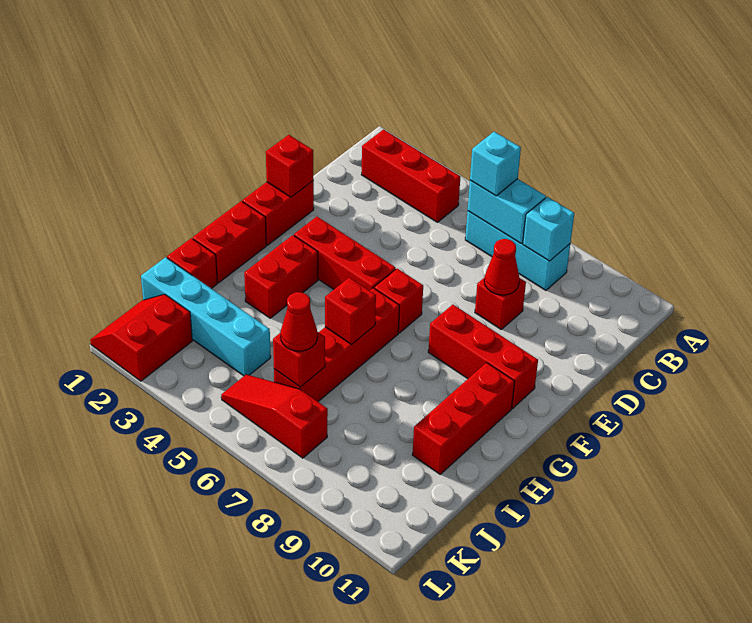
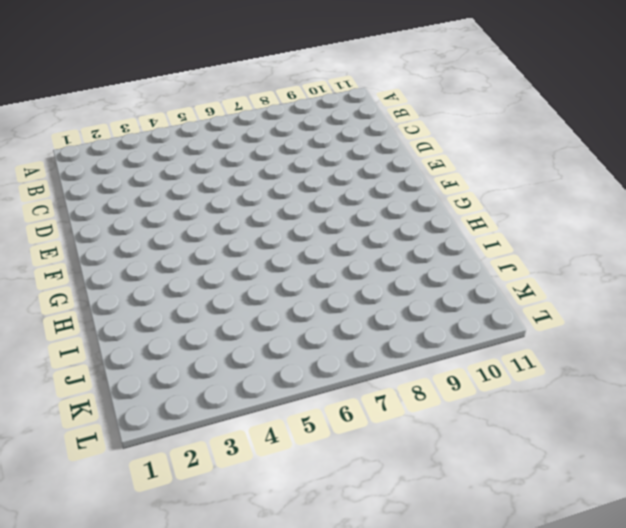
none -> red brick B2:B4 level 1
none -> cyan brick B6:B8 level 1
none -> red brick D8 level 1

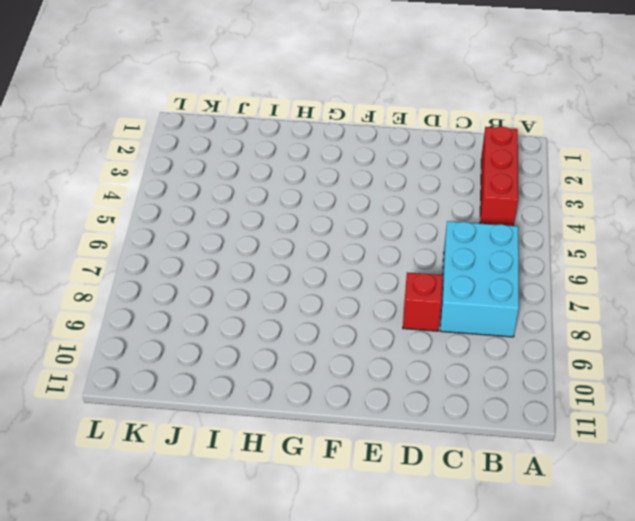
cyan brick B6:C8 level 1 -> cyan brick B6:B8 level 1
none -> red brick E1:F1 level 1
none -> red brick F3:F5 level 1
none -> red brick F6 level 1

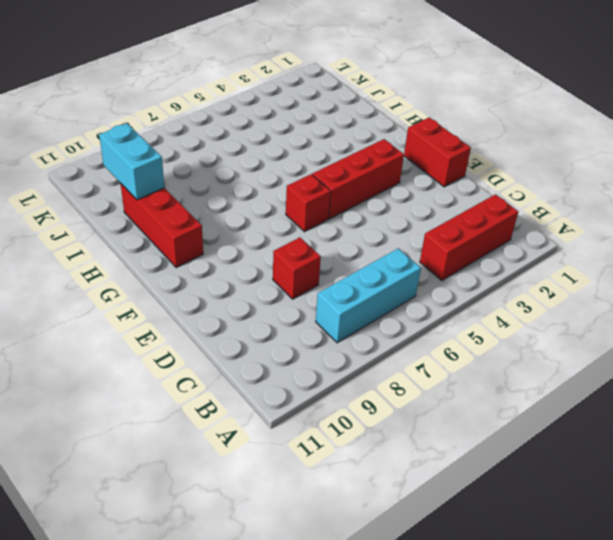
cyan brick I10:J10 level 2 -> cyan brick B6:B7 level 2
none -> red brick F8:F10 level 1
none -> red brick G1:H1 level 1
none -> red brick G3:H3 level 1

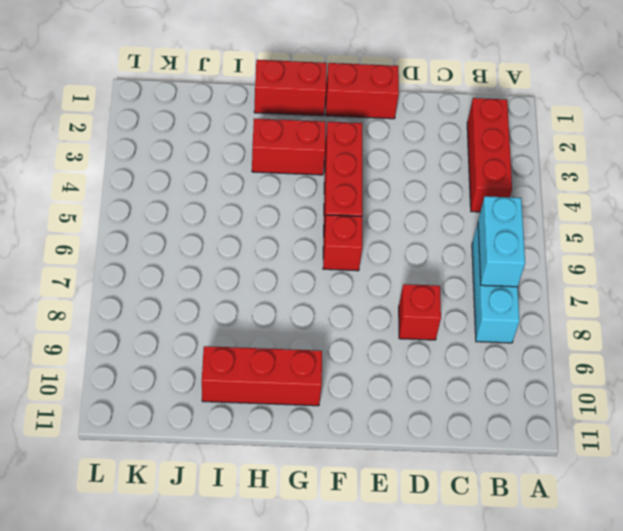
none -> red brick F8:F10 level 1
none -> red brick G6:J6 level 1
none -> red brick I1 level 1

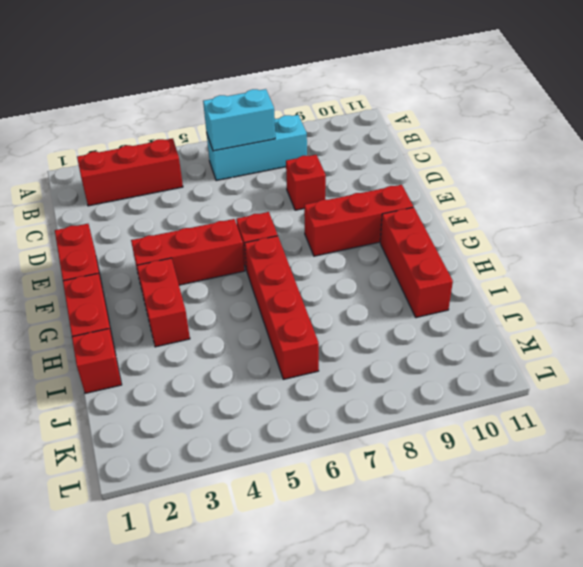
none -> cyan brick J1:J4 level 1
none -> red slope K1:L2 level 1 top 2
none -> red slope K5:K7 level 1 top 7

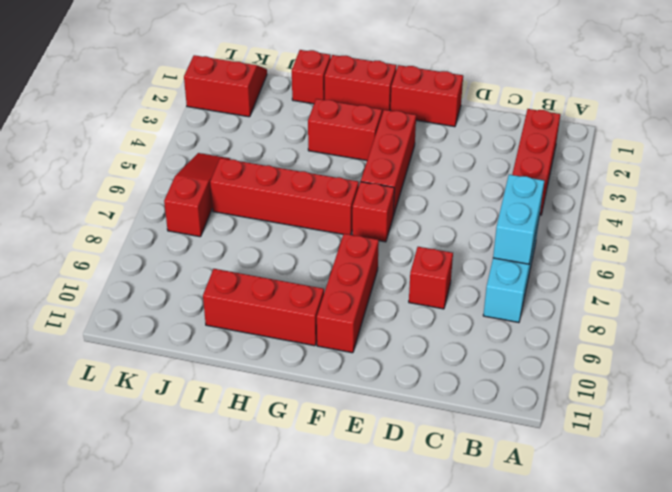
none -> cyan brick J1:J4 level 1
none -> cyan brick B8 level 2
none -> red cone D8 level 2

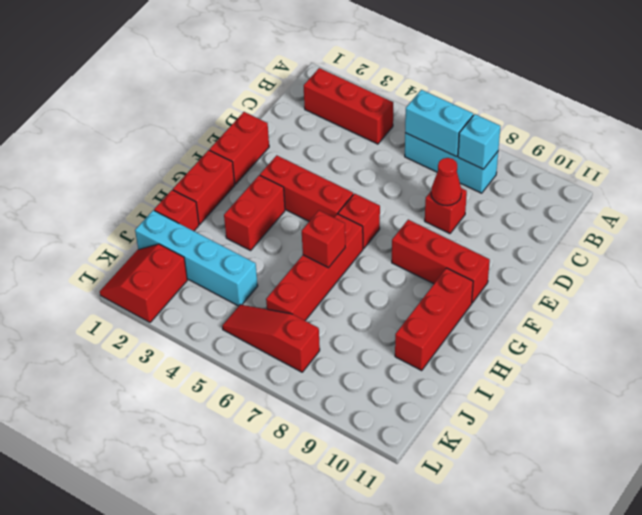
none -> red brick E1 level 2
none -> red brick J6 level 2
none -> cyan brick B6 level 3

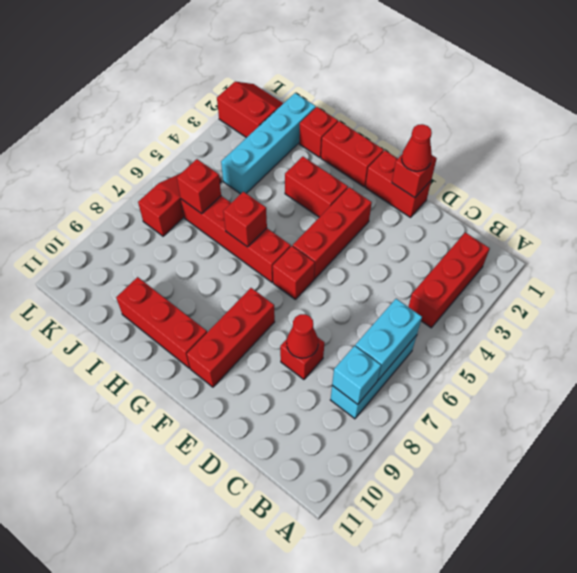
red cone E1 level 3 -> red cone J6 level 3
none -> cyan brick B6 level 3

